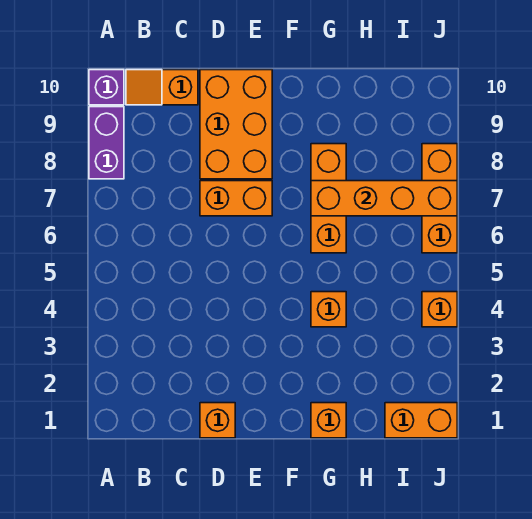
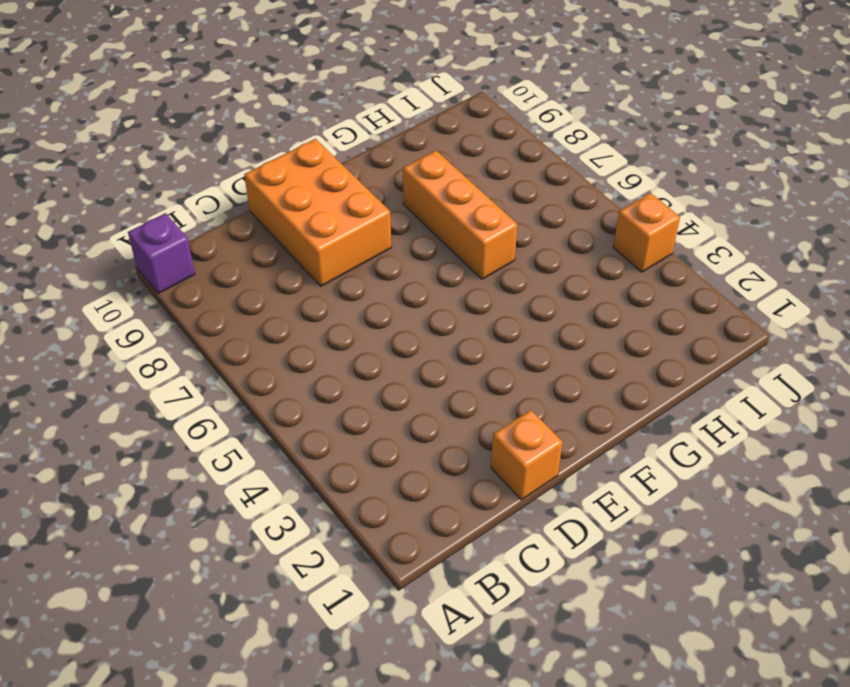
none -> purple brick A8:A9 level 1
none -> orange slope B10:C10 level 1 top C
none -> orange brick D7:E7 level 1

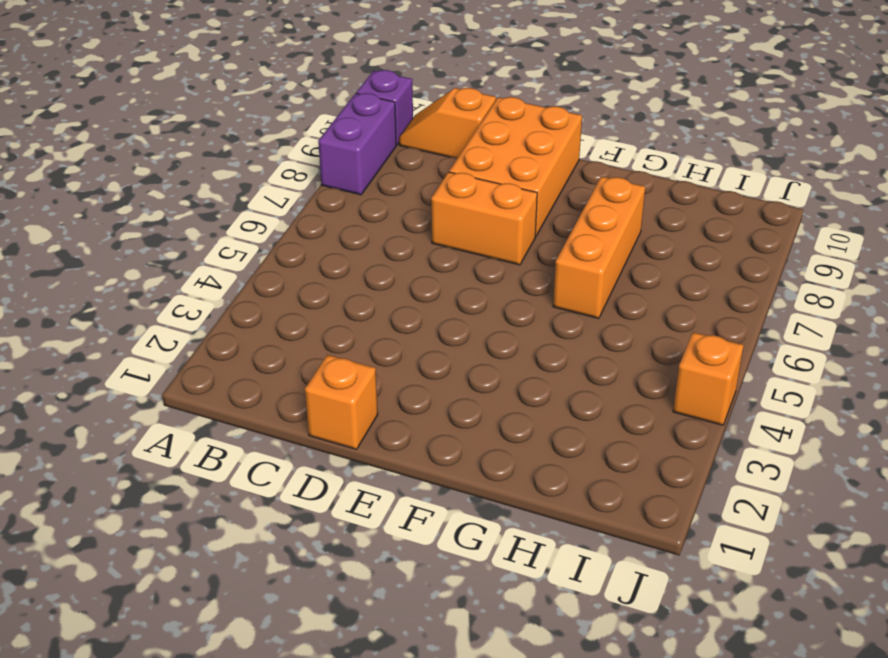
none -> orange brick G1 level 1
none -> orange brick G4 level 1
none -> orange brick I1:J1 level 1

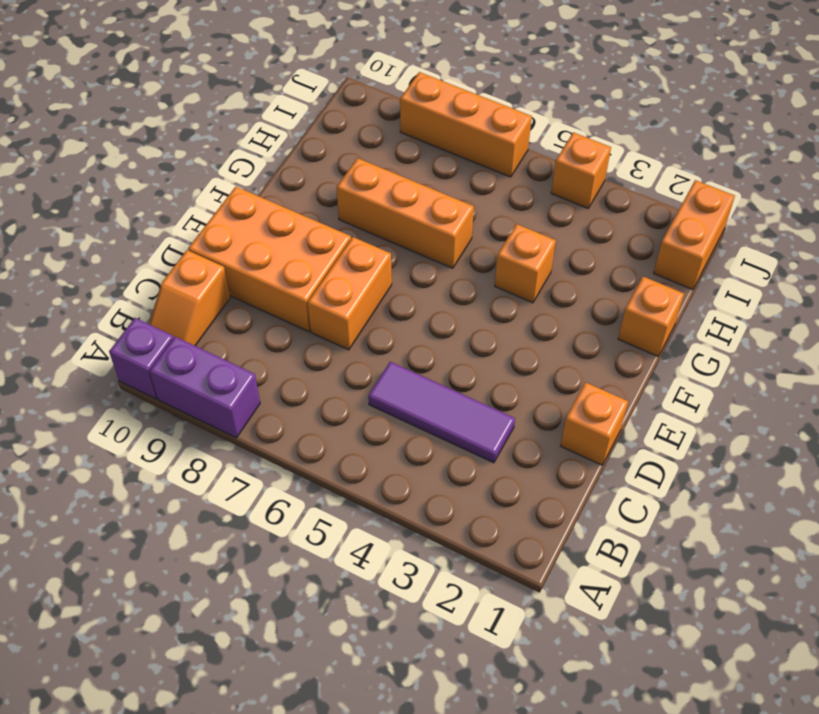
purple tile C3:C5 level 1 -> none
none -> orange brick G7:J7 level 2

